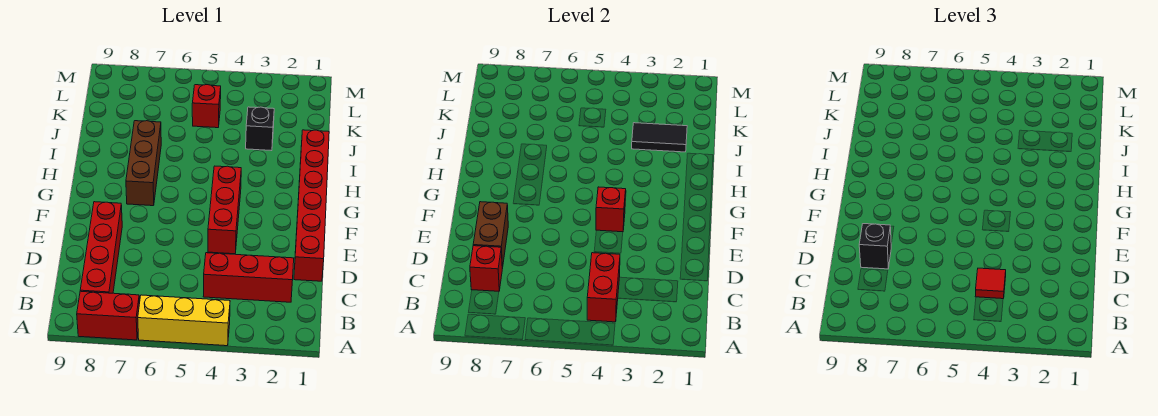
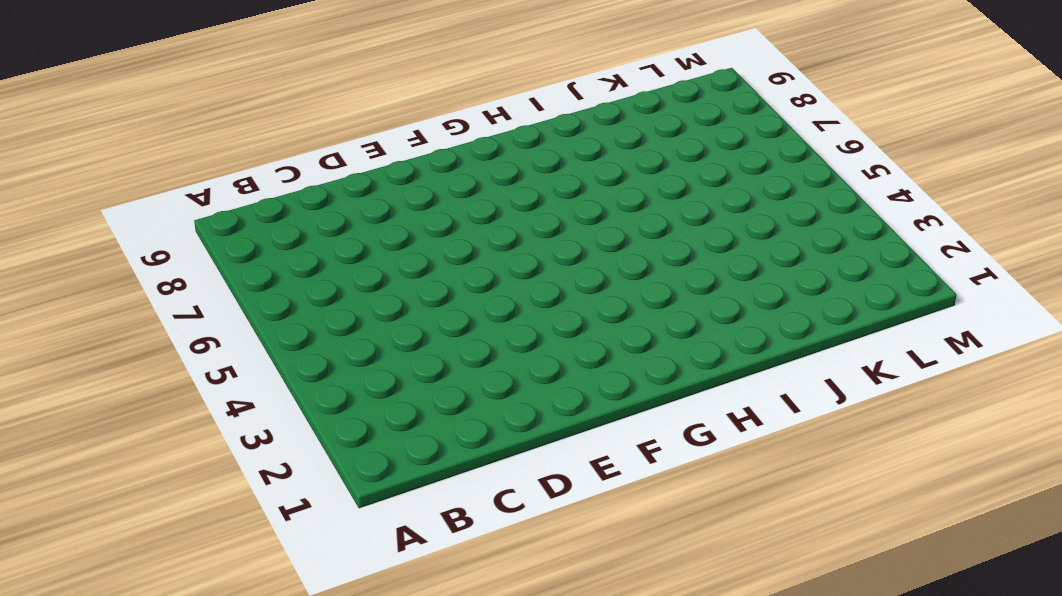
none -> yellow brick A4:A6 level 1
none -> red brick A7:A8 level 1
none -> red brick B8:E8 level 1

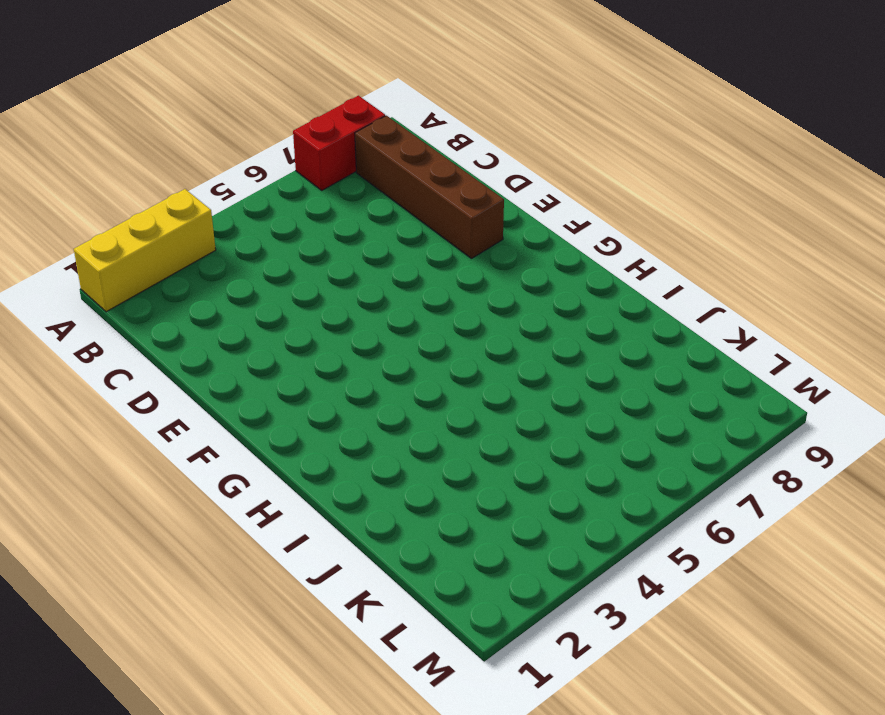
yellow brick A1:A3 level 1 -> yellow brick A4:A6 level 1
brown brick B8:E8 level 1 -> red brick B8:E8 level 1
none -> red brick C2:C4 level 1
none -> red brick D1:I1 level 1
none -> red brick E4:G4 level 1

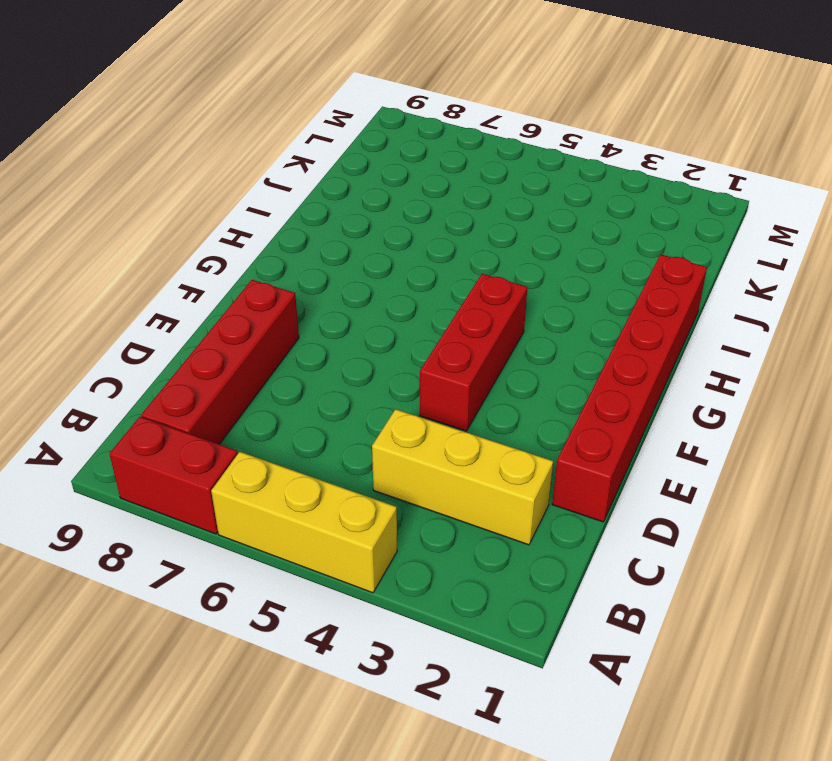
yellow brick C2:C4 level 1 -> red brick C2:C4 level 1
none -> brown brick G7:I7 level 1
none -> black brick J3 level 1
none -> red brick K5 level 1

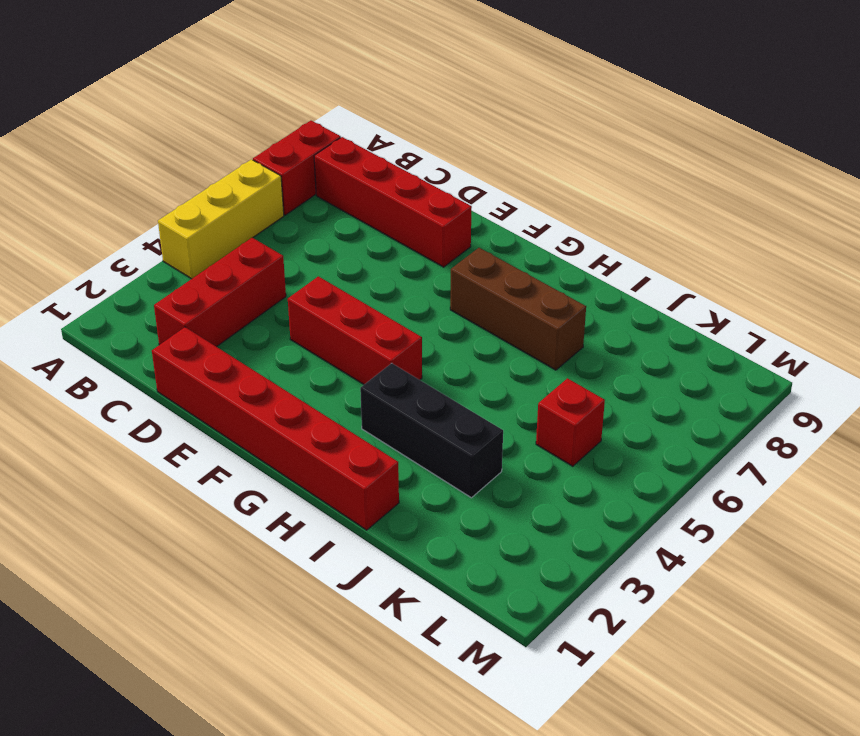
black brick H3:J3 level 1 -> black brick J3 level 1
none -> red brick B4:C4 level 2
none -> red brick C8 level 2
none -> brown brick D8:E8 level 2

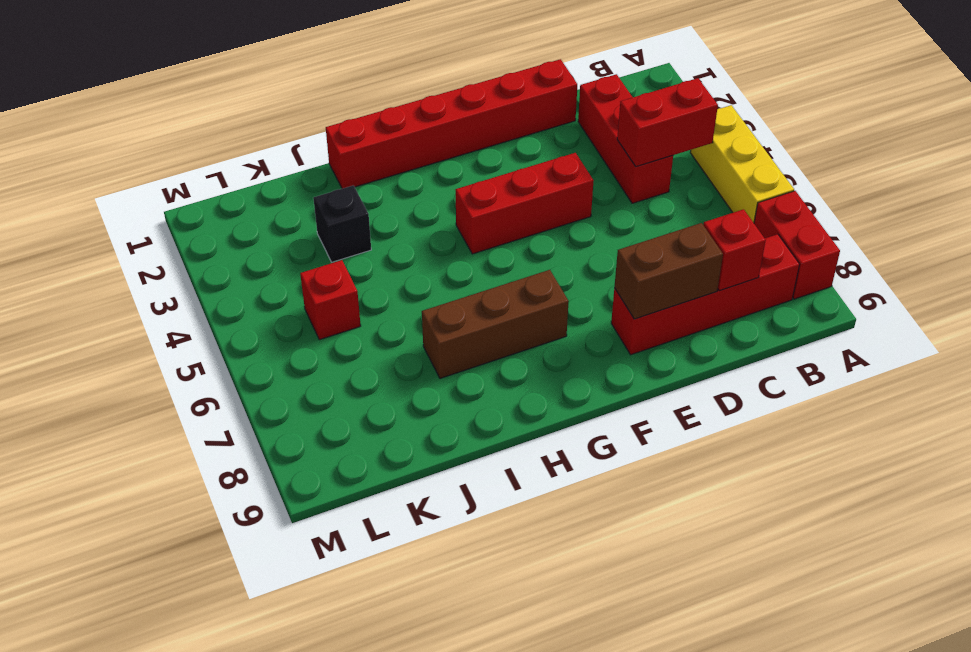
none -> red brick F4 level 2
none -> black tile J2:J3 level 2
none -> red tile C4 level 3

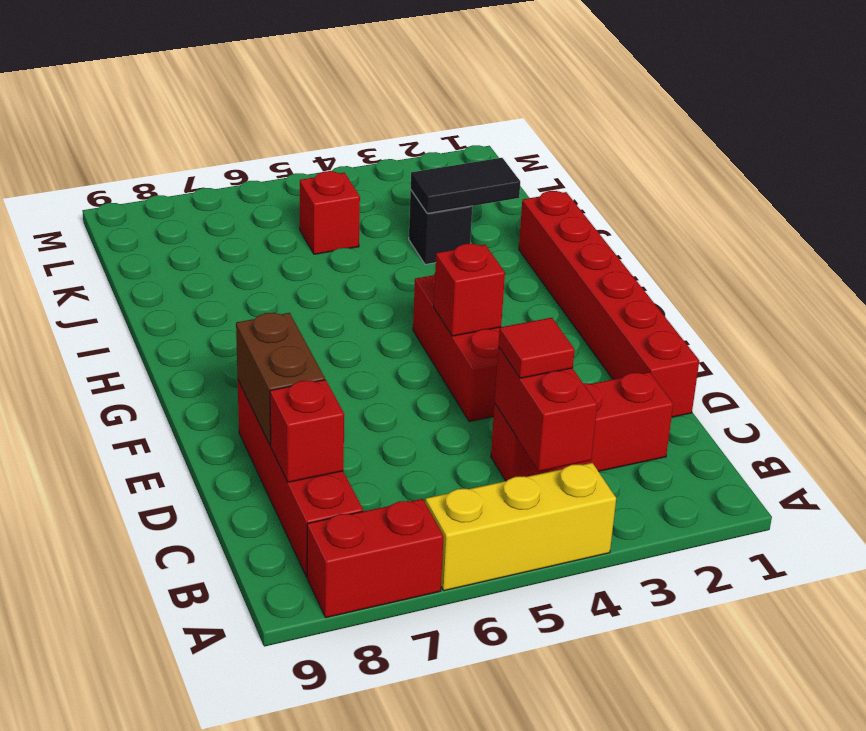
none -> brown brick G7:I7 level 1
none -> black brick D8 level 3

